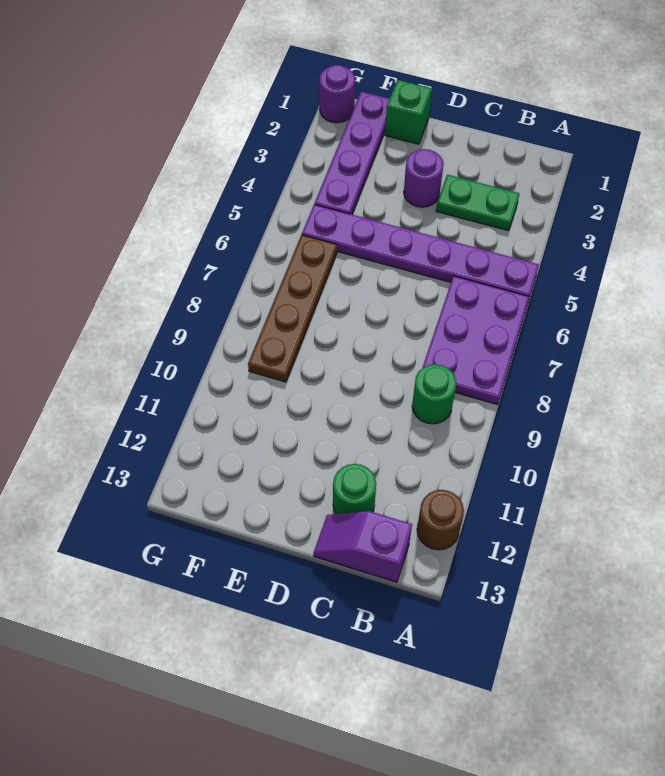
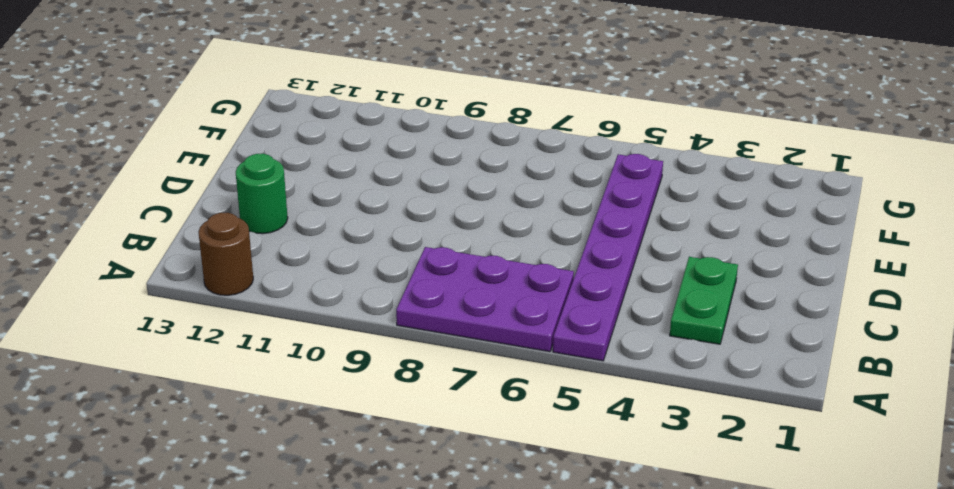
none -> green round brick B9 level 1
none -> purple slope B13:C13 level 1 top B
none -> purple round brick D3 level 1

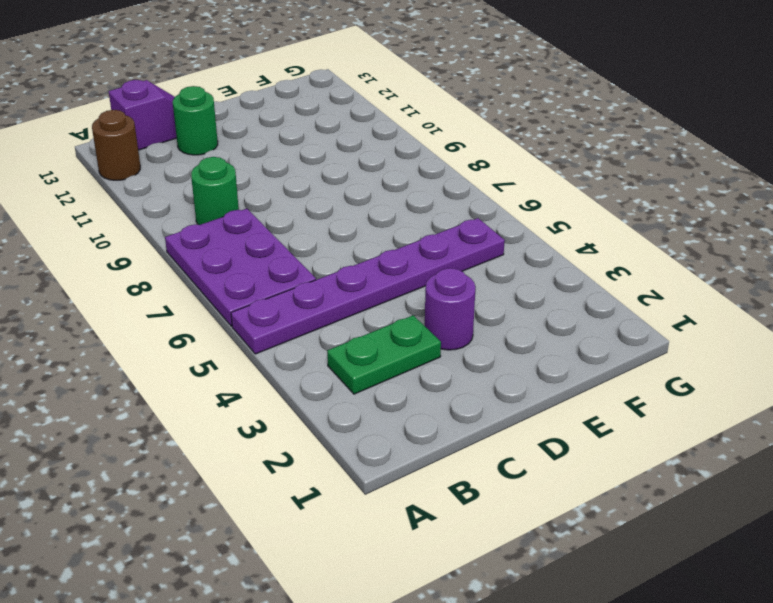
none -> green brick E1 level 1
none -> purple plate F1:F4 level 1
none -> brown plate F6:F9 level 1

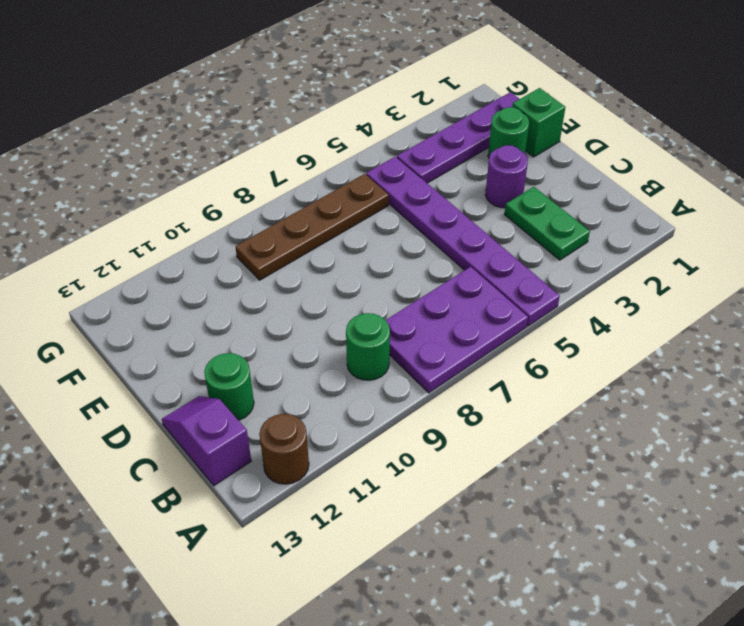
green round brick E2 level 1 -> none
none -> purple round brick G1 level 1

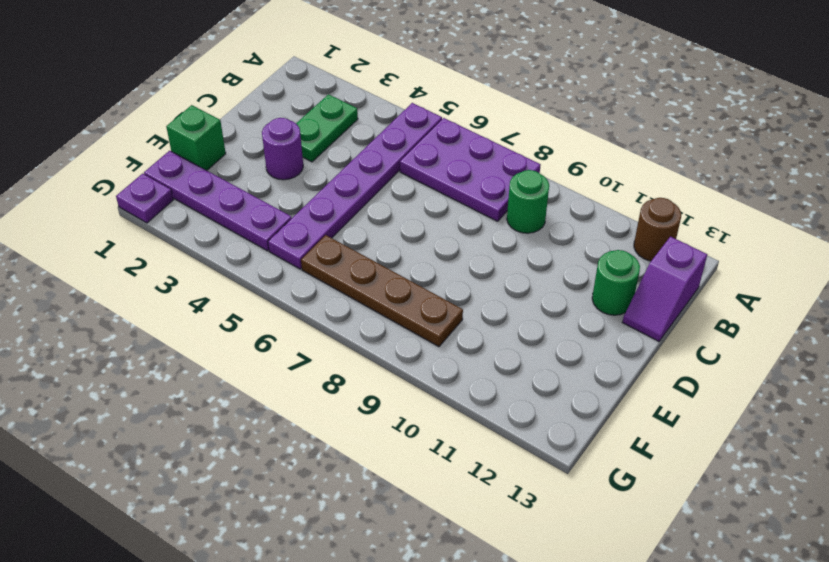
purple plate G1 level 1 -> purple round brick G1 level 1

